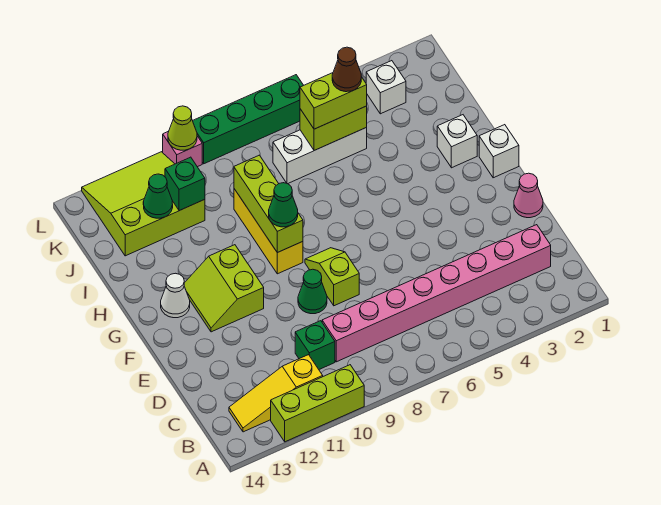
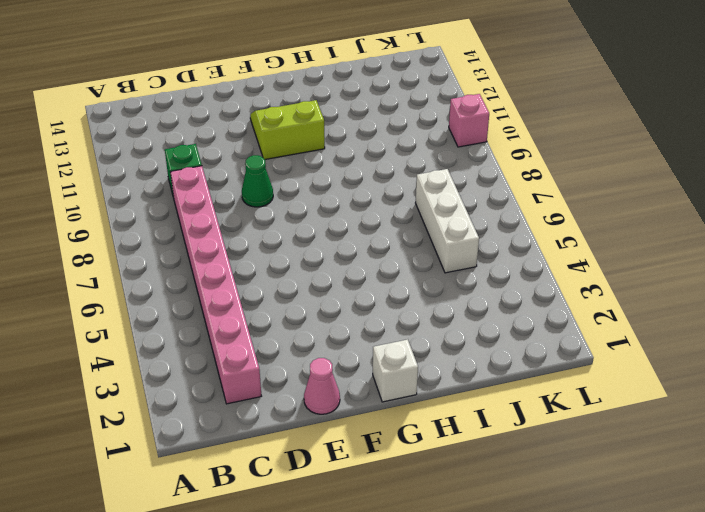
none -> lime brick A10:A12 level 1
none -> yellow slope B11:B13 level 1 top 11
none -> lime slope E8:F8 level 1 top E

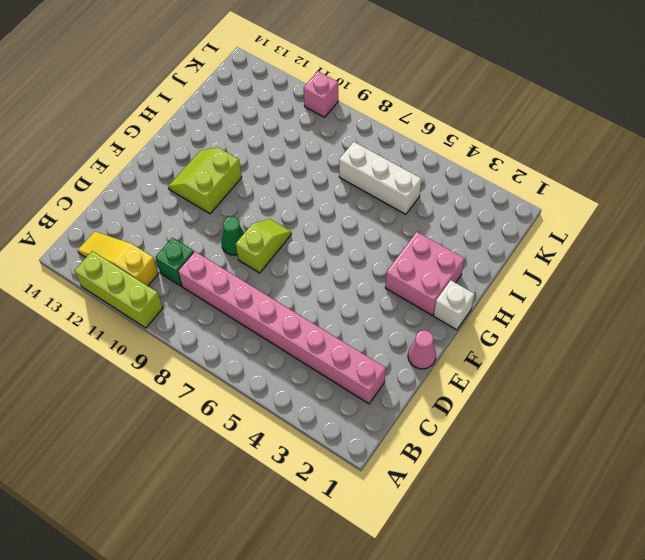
pink brick G2:H3 level 1 -> white brick H2 level 1
none -> yellow brick G9:I9 level 1
none -> white cone G13 level 1
none -> lime slope J11:L13 level 1 top J

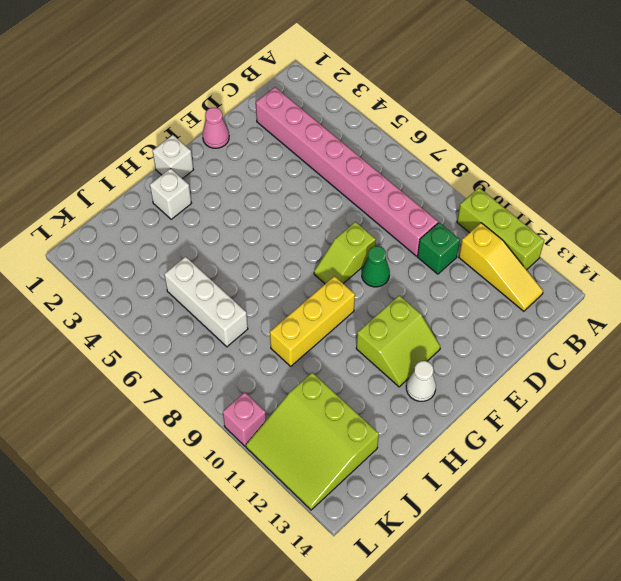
none -> white brick K3 level 1
none -> green brick L6:L9 level 1
none -> lime brick G9:I9 level 2

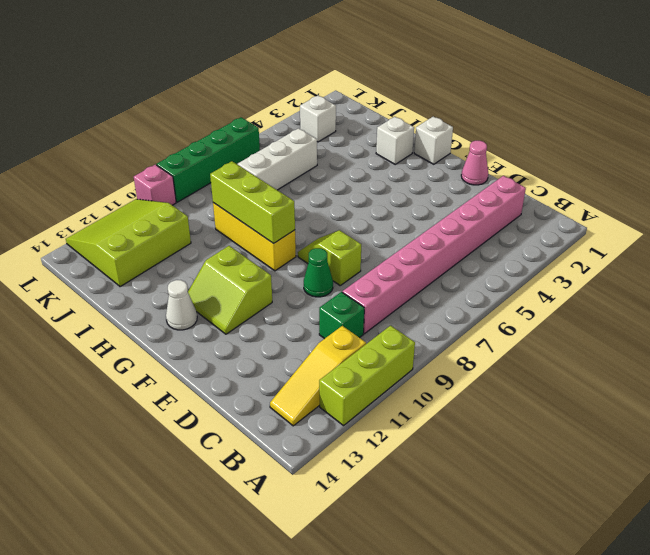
none -> lime brick J5:J6 level 2
none -> green brick J11 level 2
none -> green cone J12 level 2

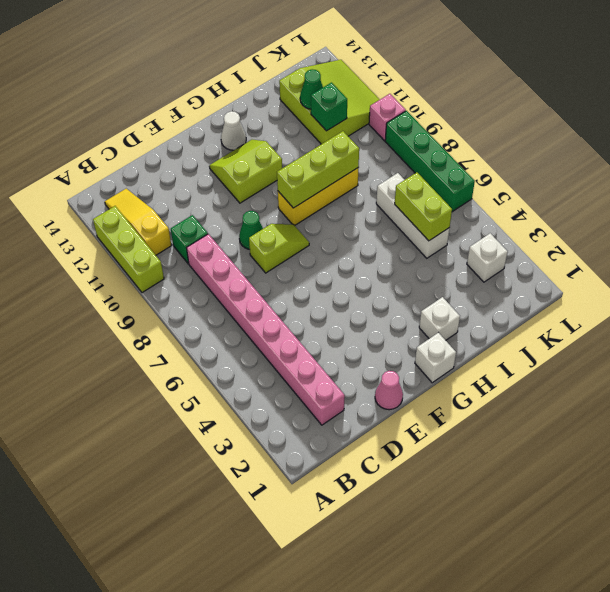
none -> lime cone L10 level 2
none -> green cone G9 level 3
none -> lime brick J5:J6 level 3

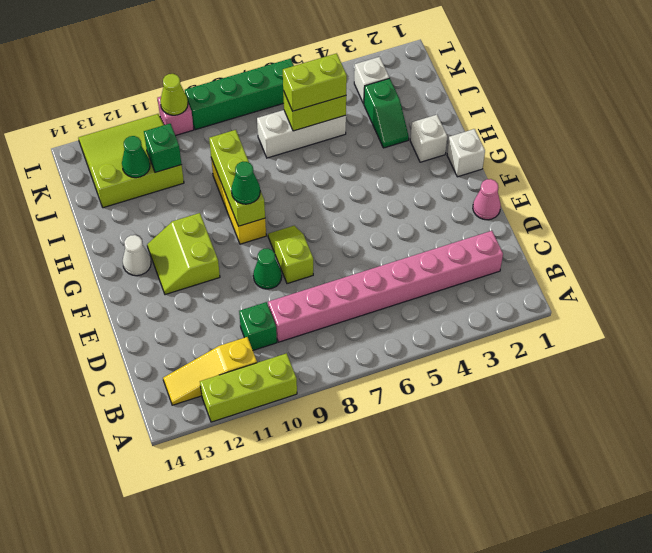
green slope I3:J3 level 1 top J -> none
none -> brown cone J5 level 4

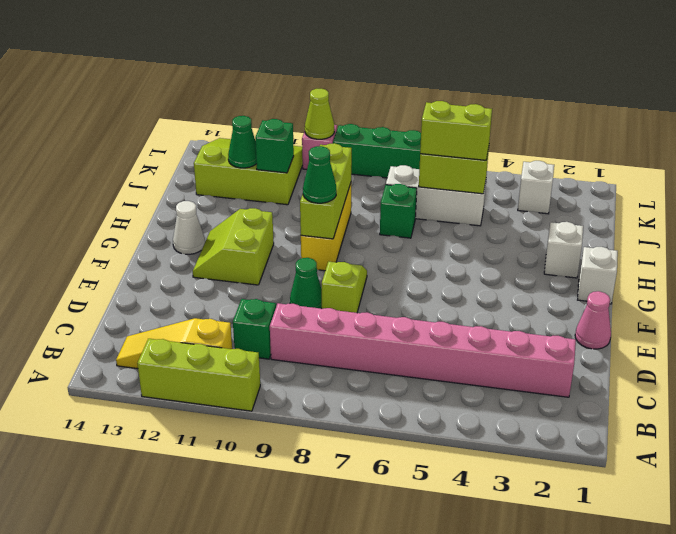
green brick I7 level 1 -> none
none -> brown cone J5 level 4

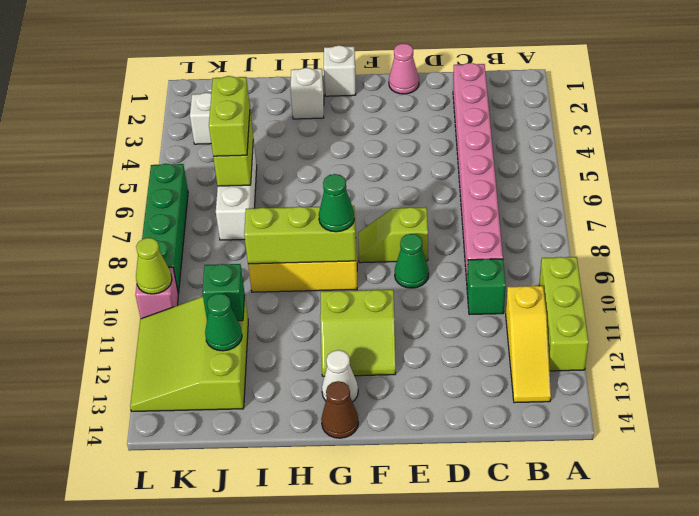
brown cone G14 level 1 -> brown cone J5 level 4

